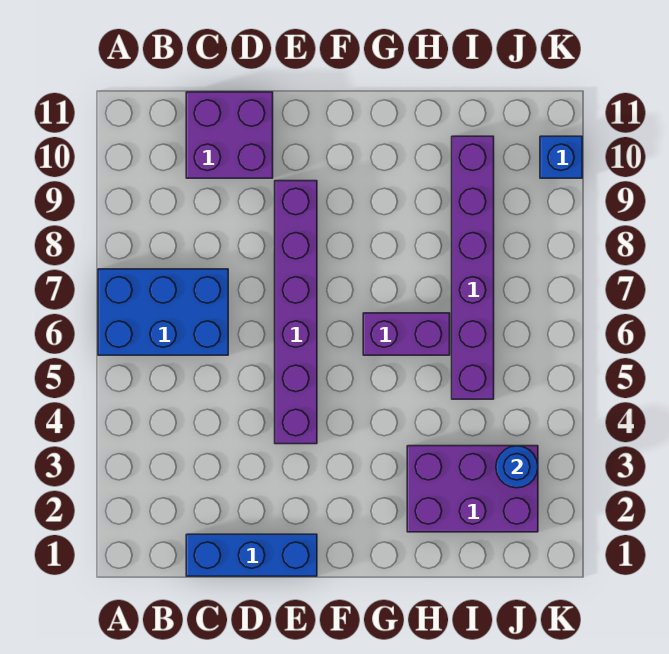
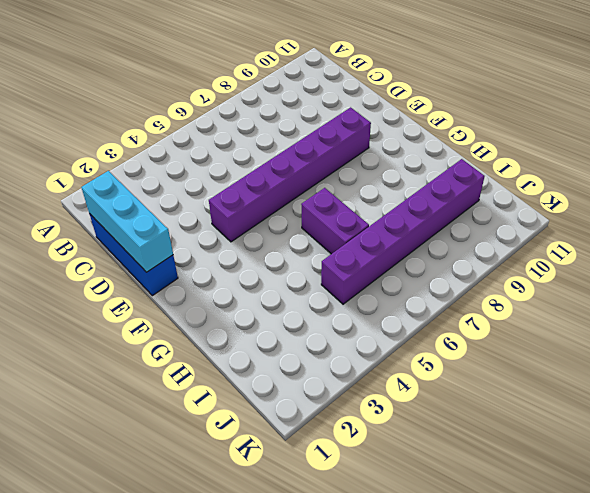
cyan brick C1:E1 level 2 -> none
none -> blue brick A6:C7 level 1
none -> purple brick C10:D11 level 1

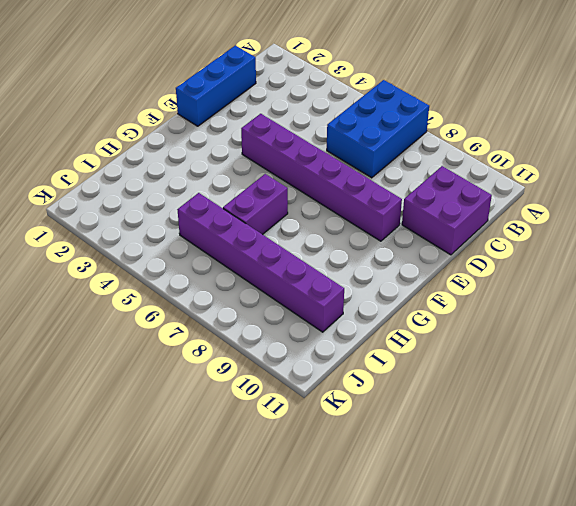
none -> purple brick H2:J3 level 1
none -> blue brick K10 level 1

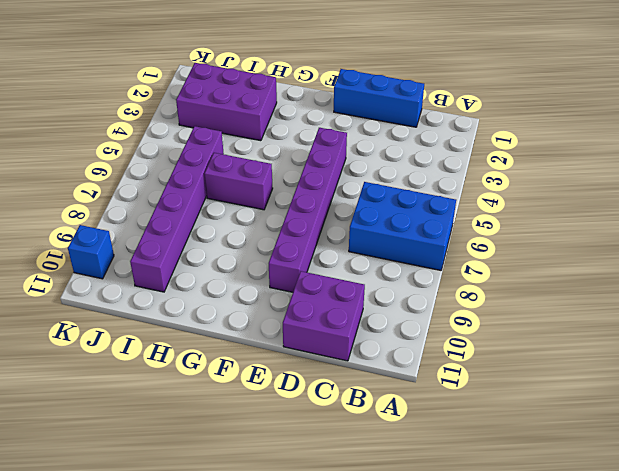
none -> blue round brick J3 level 2

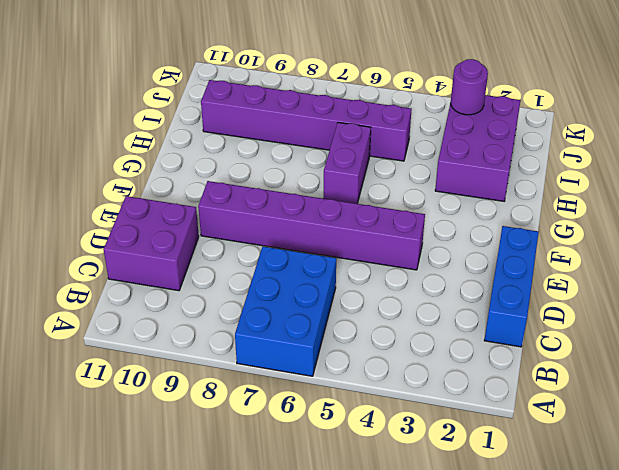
purple round brick J3 level 2 -> blue round brick J3 level 2
none -> blue brick K10 level 1

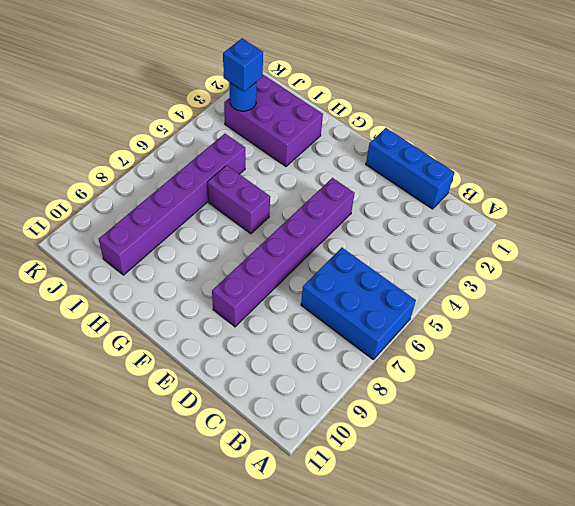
blue brick J3 level 3 -> blue brick K10 level 1
none -> purple brick C10:D11 level 1

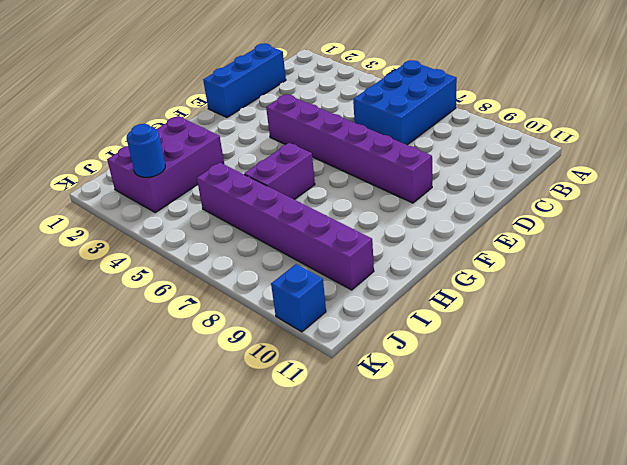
none -> purple brick C10:D11 level 1

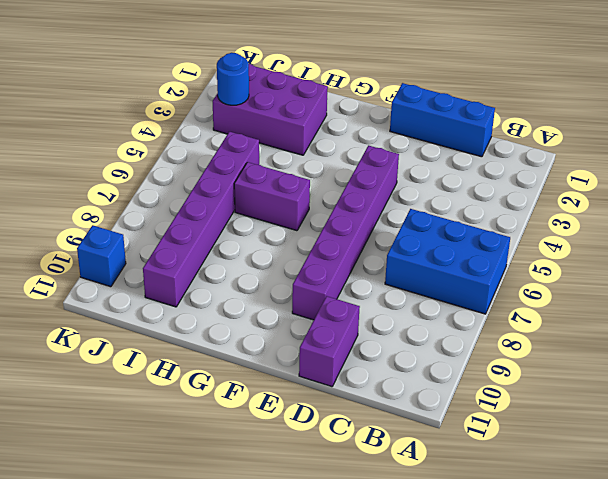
purple brick D10:D11 level 1 -> purple brick C10:D11 level 1

